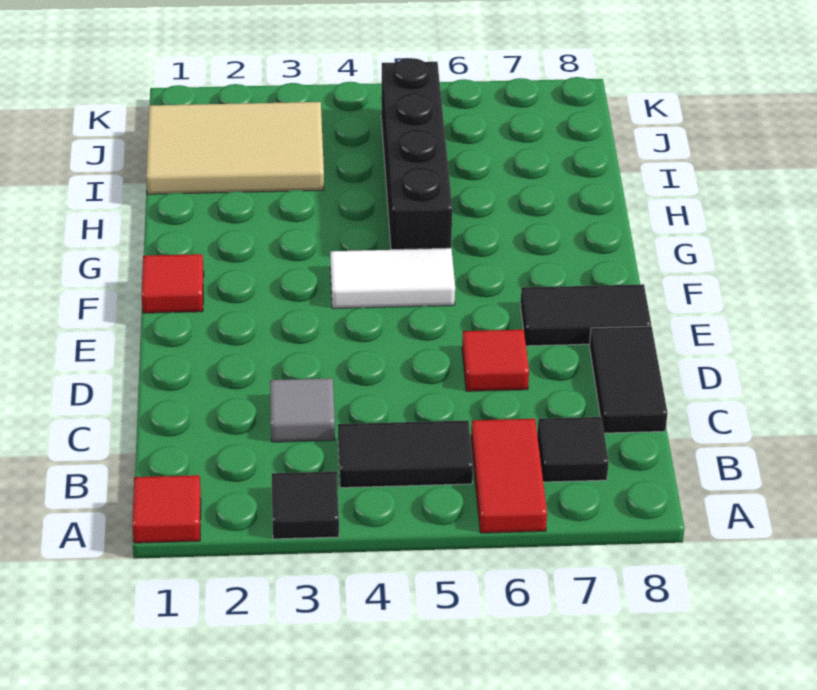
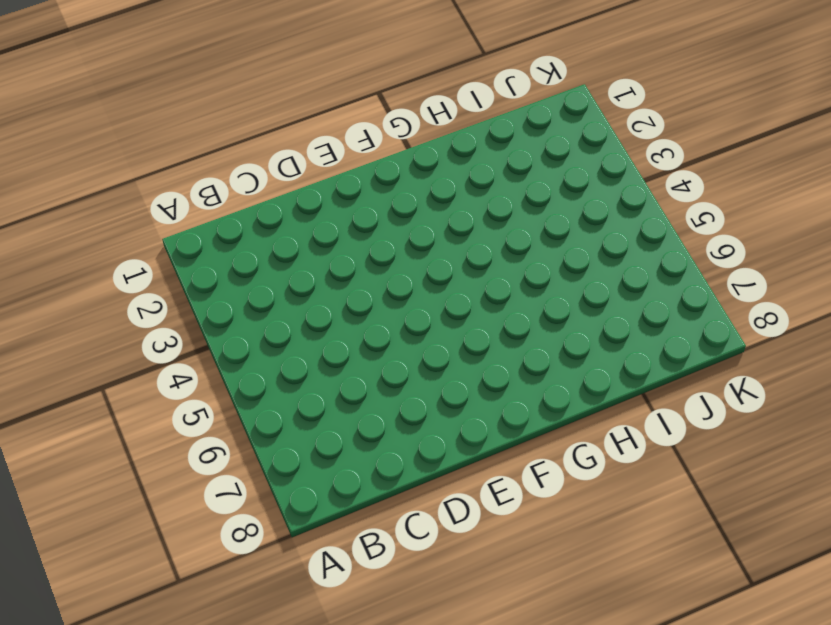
none -> red tile A1 level 1
none -> black tile A3 level 1
none -> red tile A6:B6 level 1

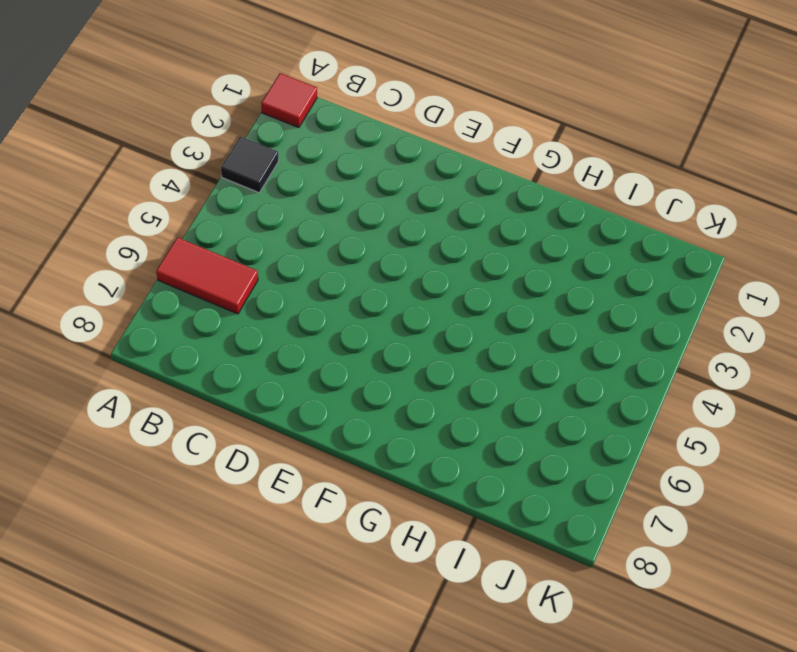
none -> black tile B4:B5 level 1
none -> black tile B7 level 1
none -> grey tile C3 level 1

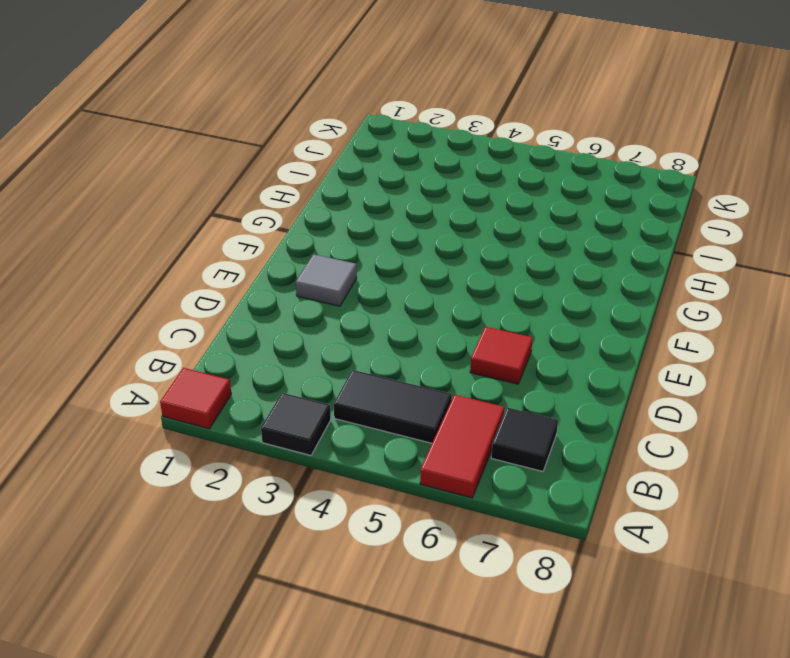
grey tile E2 level 1 -> grey tile C3 level 1
none -> black tile C8:D8 level 1
none -> black tile E7:E8 level 1
none -> red tile F1 level 1

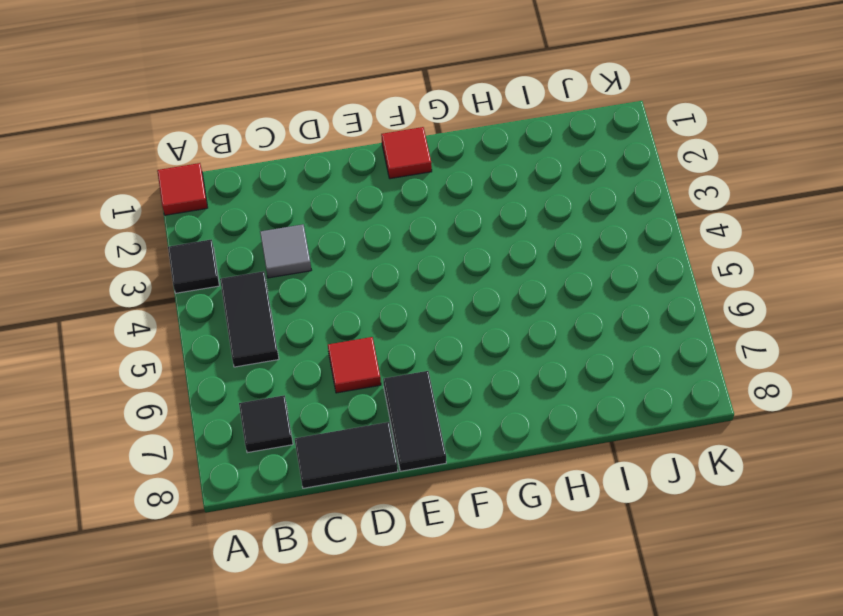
none -> red tile A6:B6 level 1
none -> white tile F4:F5 level 1
none -> black brick G5:J5 level 1

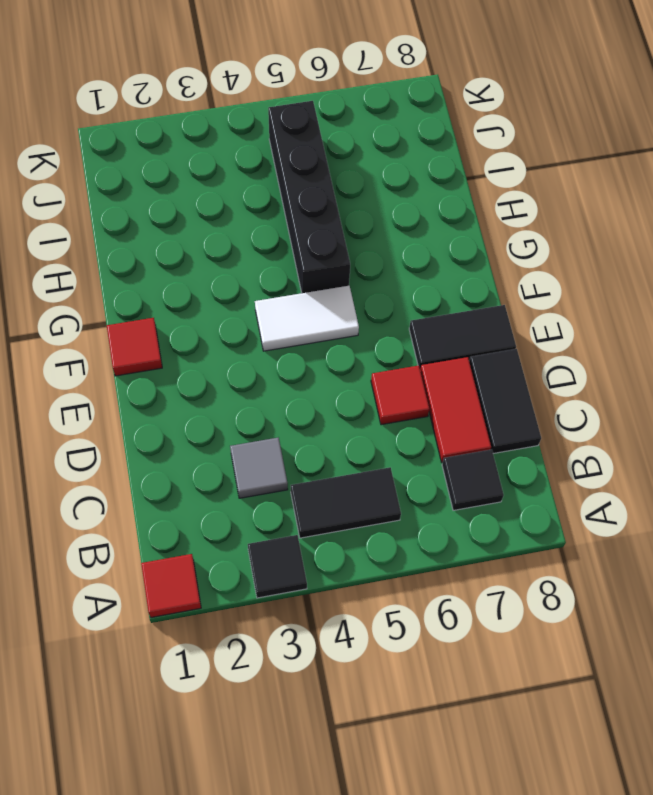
red tile C7:D7 level 1 -> red tile A6:B6 level 1
none -> tan tile I1:J3 level 1

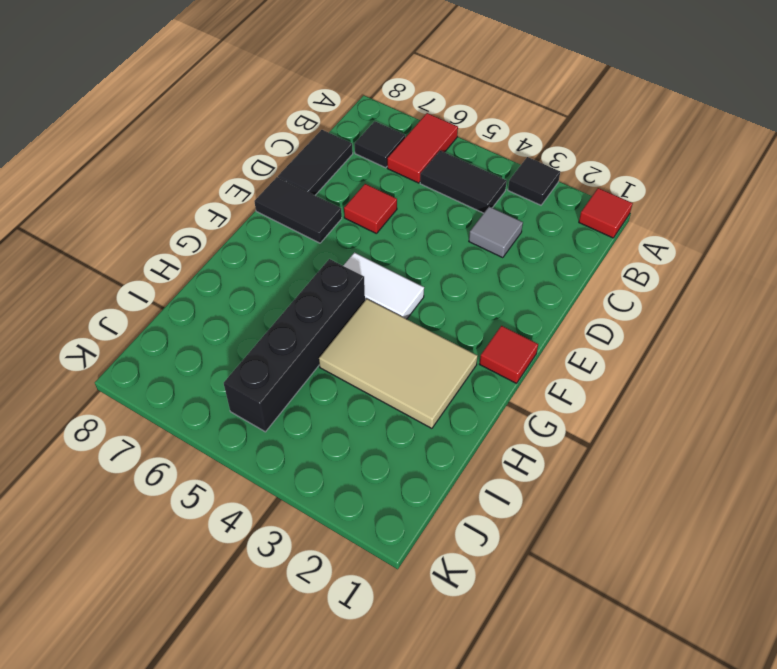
tan tile G2:H4 level 1 -> tan tile I1:J3 level 1

